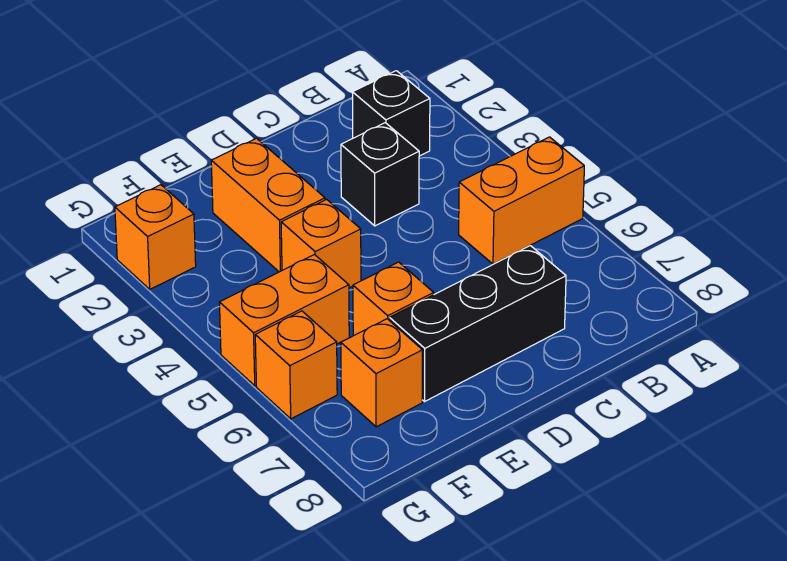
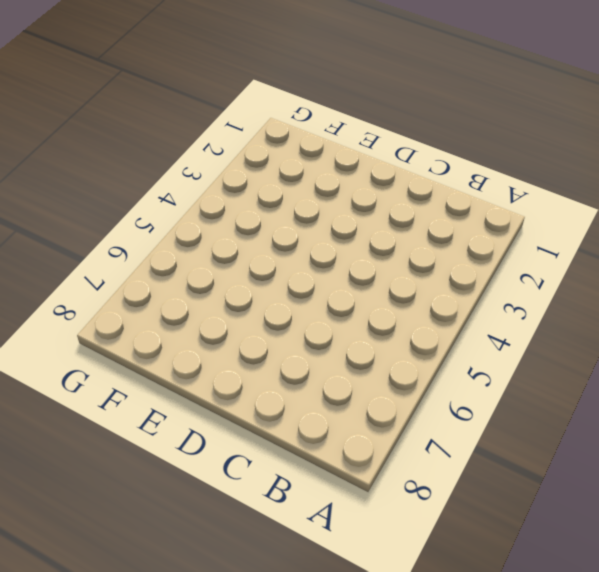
none -> orange brick A5:B5 level 1
none -> black brick B2 level 1

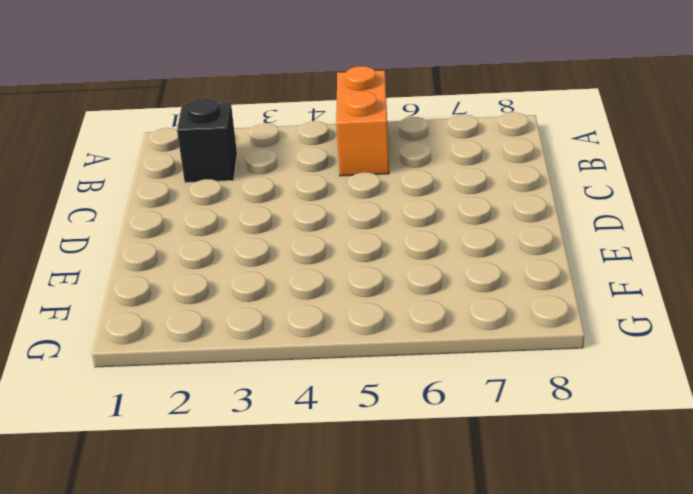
none -> black brick C3 level 1
none -> black brick C7:E7 level 1

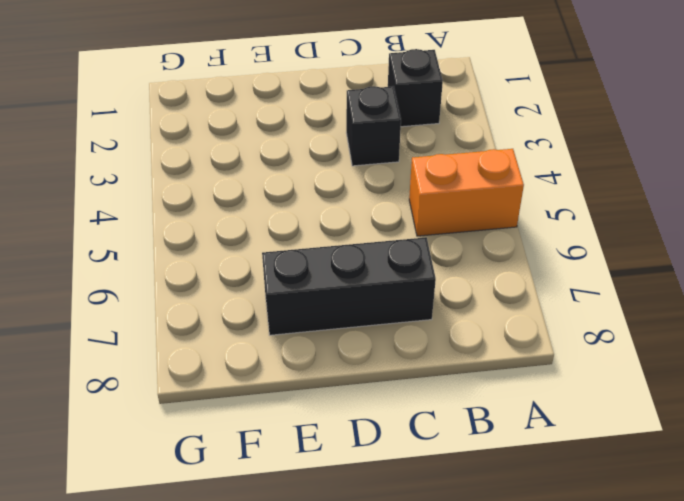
none -> orange brick E2:E3 level 1
none -> orange brick E4 level 1

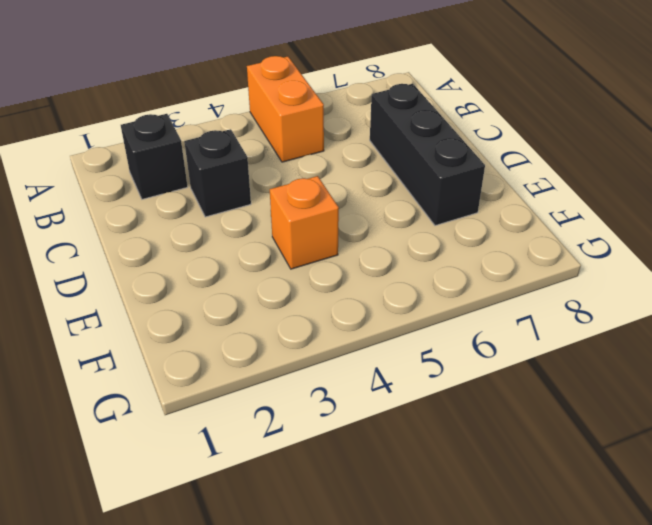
none -> orange brick E2:E3 level 1
none -> orange brick E6 level 1

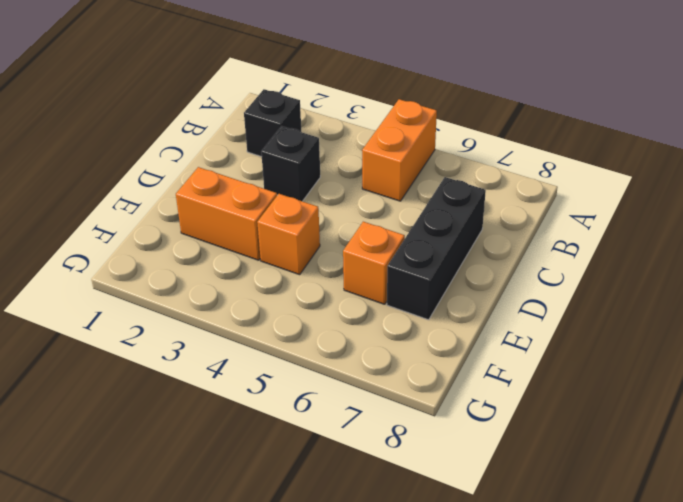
none -> orange brick F5:G5 level 1
none -> orange brick F7 level 1

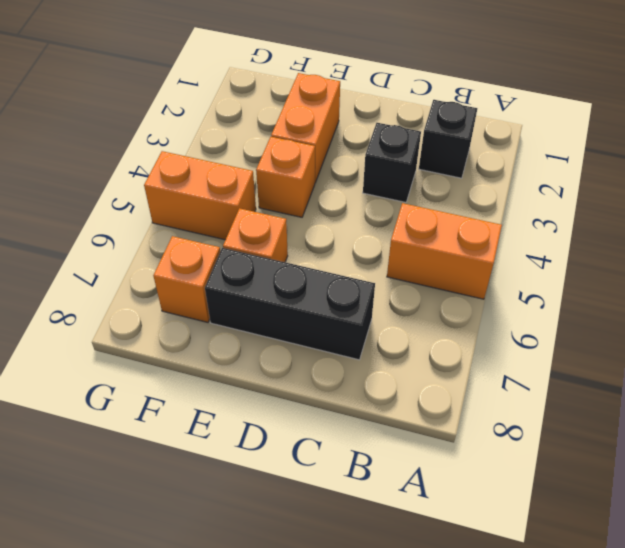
none -> orange brick G2 level 1
none -> orange brick G6 level 1

